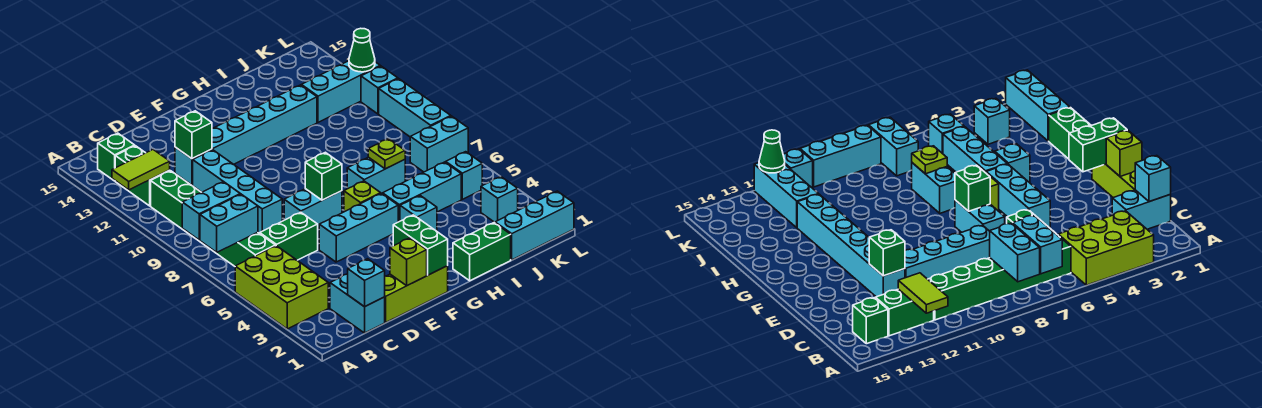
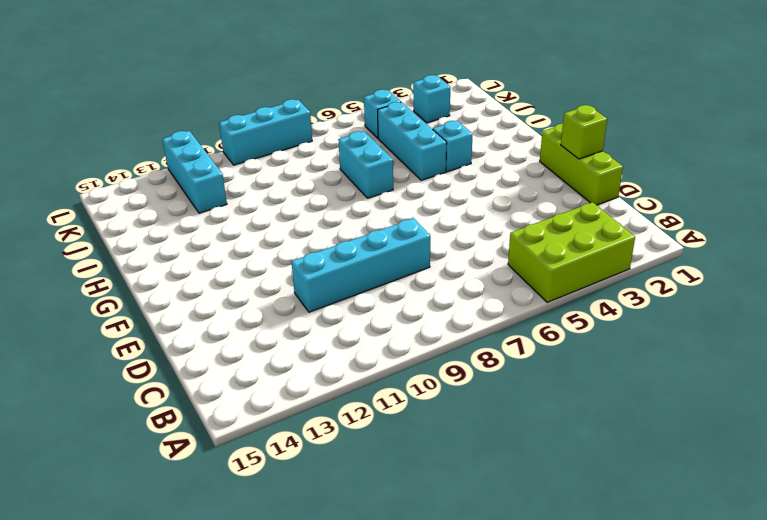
none -> green brick B6:B11 level 1
none -> green brick B12:B13 level 1
none -> green brick B14 level 1
none -> cyan brick C1:C2 level 1

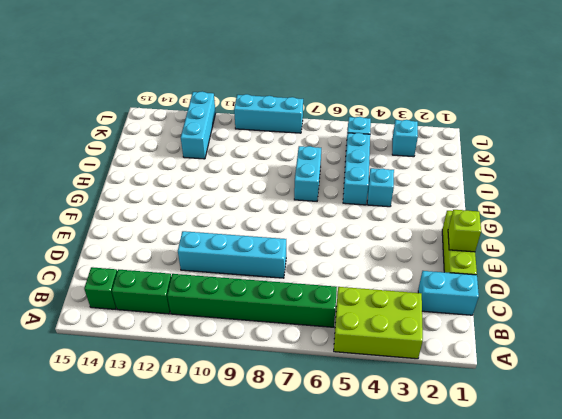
none -> green brick C6:D6 level 1
none -> cyan brick D12:I12 level 1
none -> cyan brick E5:G5 level 1
none -> cyan brick E7:F7 level 1

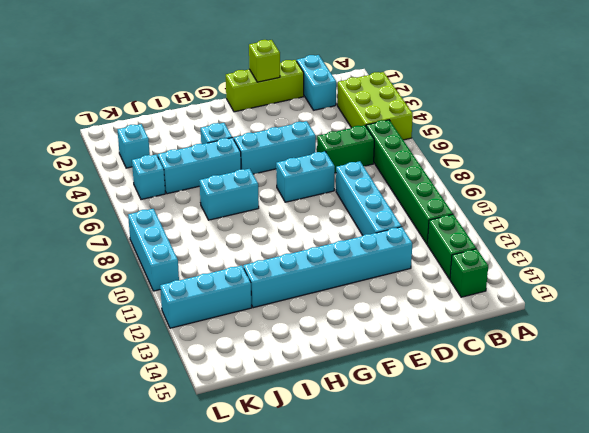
none -> lime brick G6 level 1
none -> green brick H1:I1 level 1
none -> cyan brick J1:L1 level 1
none -> cyan brick K7:L7 level 1

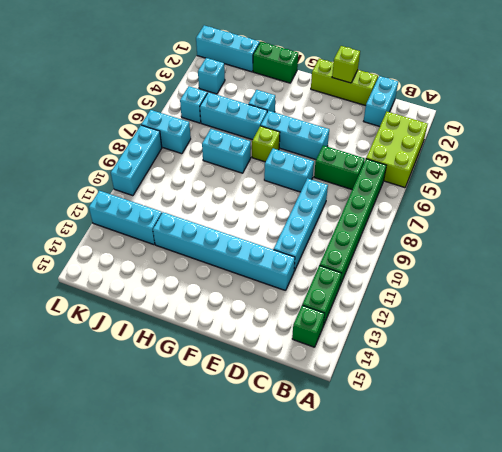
none -> cyan brick L11 level 1
none -> cyan brick A7:B7 level 2
none -> cyan brick A8:B8 level 2
none -> lime tile A12:B12 level 2

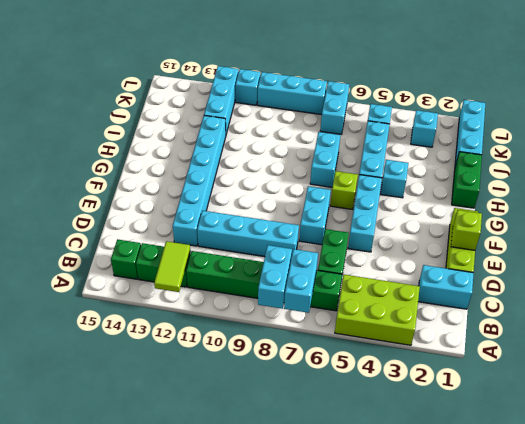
none -> cyan brick C1 level 2
none -> green brick D12 level 2
none -> green brick F1:F2 level 2
none -> green brick F7 level 2

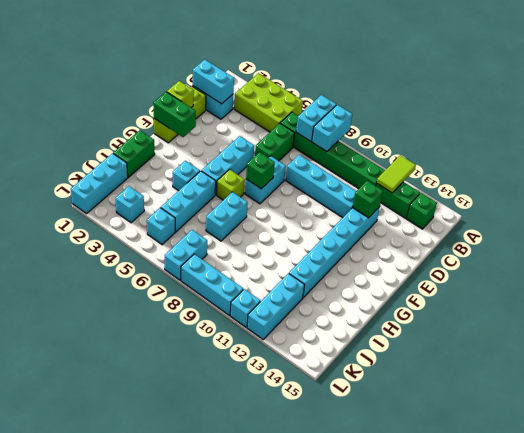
cyan brick C1:C2 level 2 -> cyan brick C1 level 2
none -> lime plate I7 level 2
none -> green cone L12 level 2

